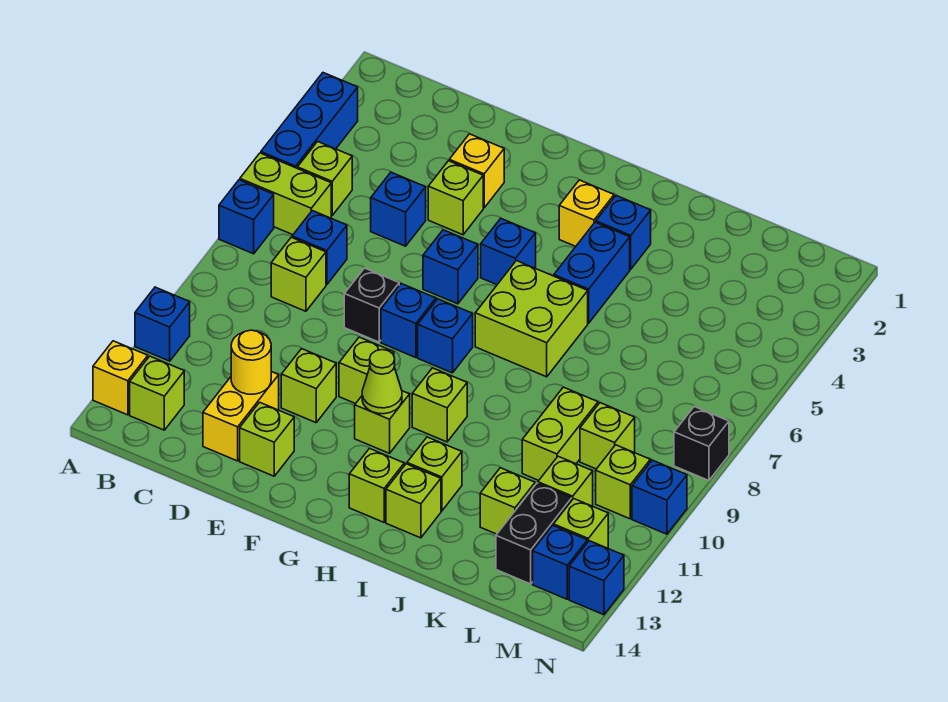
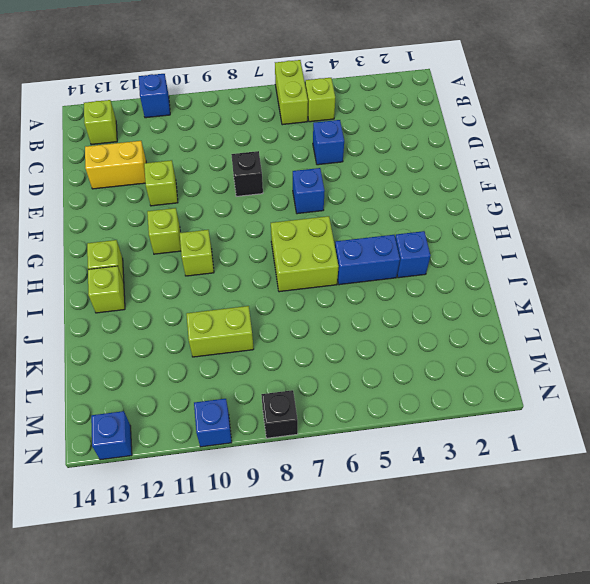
none -> blue brick A3:A5 level 1
none -> blue brick A7 level 1
none -> yellow brick A13 level 1
none -> blue brick C7 level 1

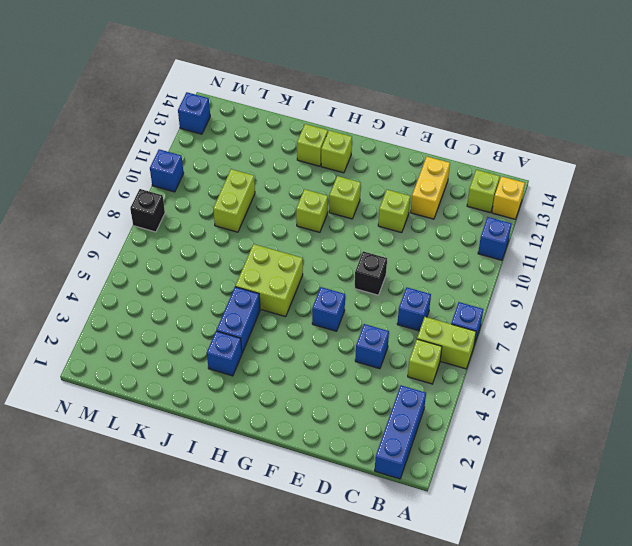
blue brick B1:B3 level 1 -> blue brick A3:A5 level 1
none -> lime brick C8 level 1
none -> yellow brick E3 level 1
none -> lime brick E4 level 1
none -> lime brick E13 level 1

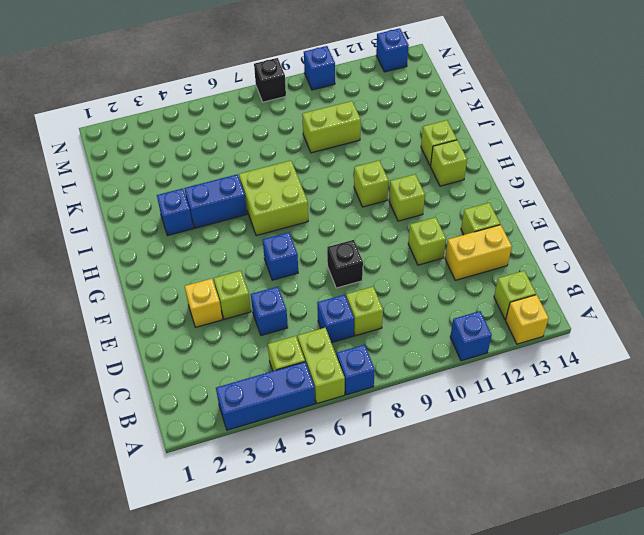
none -> blue brick F8 level 1
none -> lime brick F10 level 1
none -> blue brick G5 level 1
none -> blue brick G8 level 1

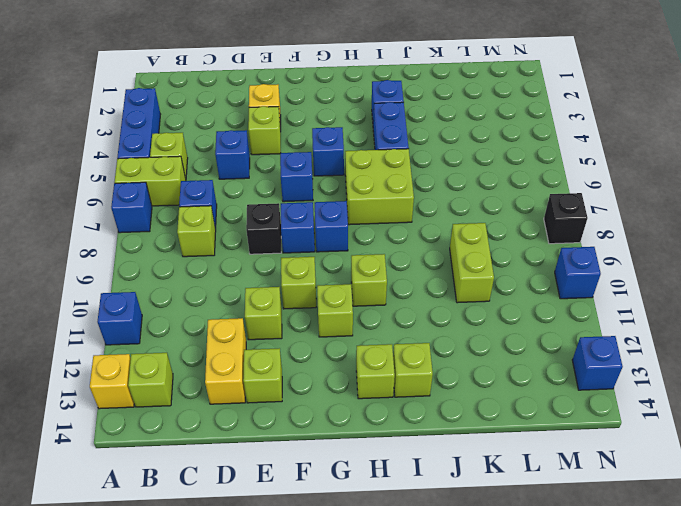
none -> yellow brick H3 level 1
none -> lime brick I12 level 1
none -> lime brick K12 level 1
none -> lime brick L9 level 1

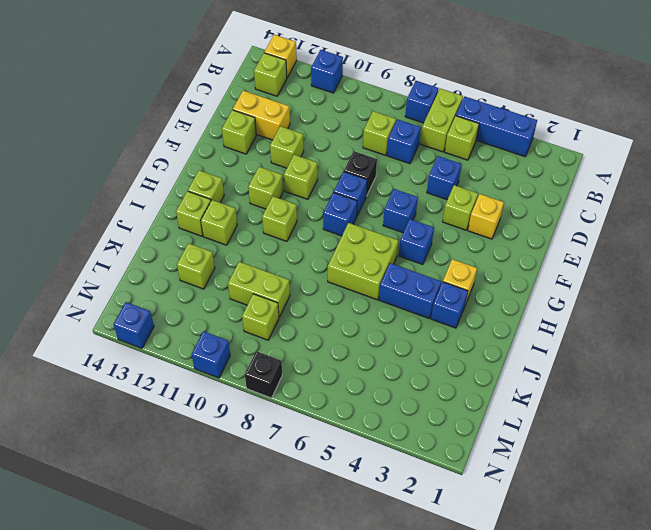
none -> lime brick L11 level 1
none -> black brick L12:L13 level 1
none -> lime brick M10 level 1
none -> lime brick M12 level 1

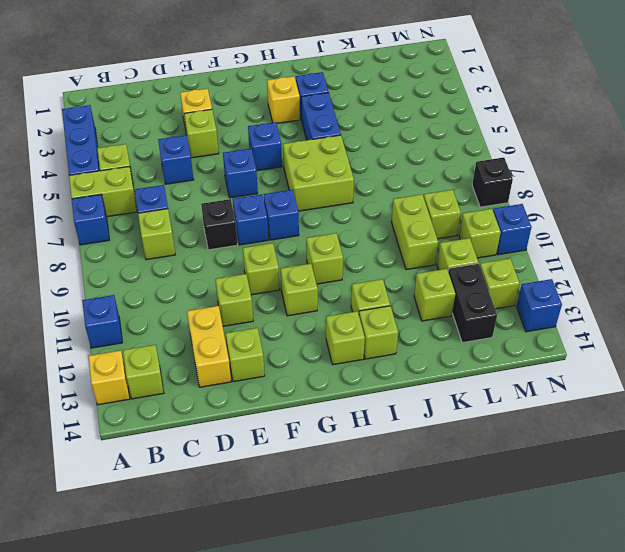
none -> blue brick M13 level 1
none -> yellow round brick D12 level 2
none -> lime cone G11 level 2

